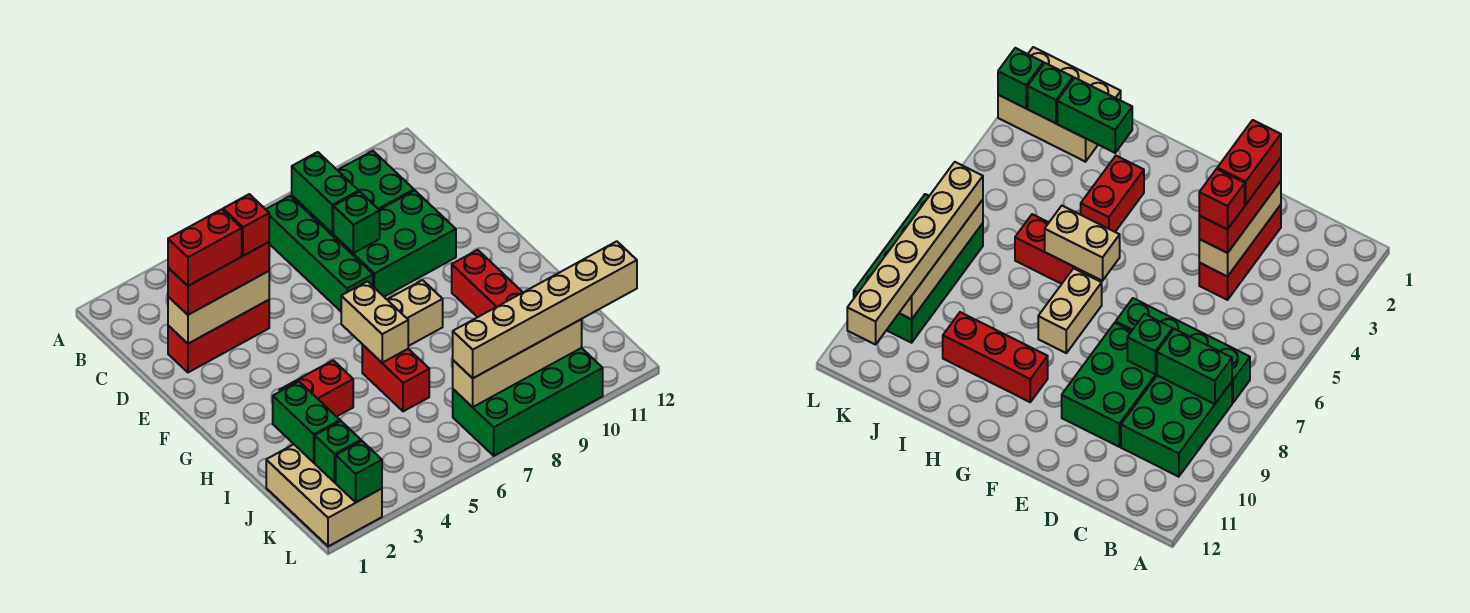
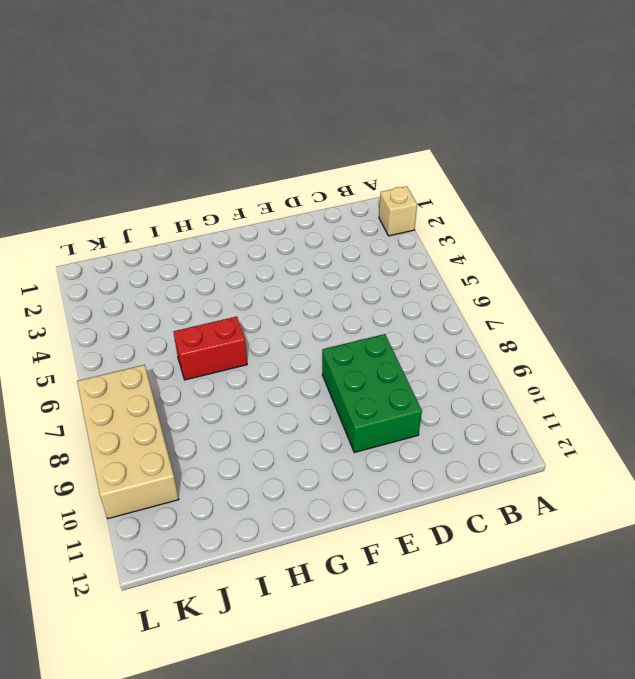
tan brick A2 level 1 -> none
tan brick K7:L10 level 1 -> green brick K7:L10 level 1
none -> green brick B7:E7 level 1
none -> green brick B8:C10 level 1
none -> red brick D2:D4 level 1

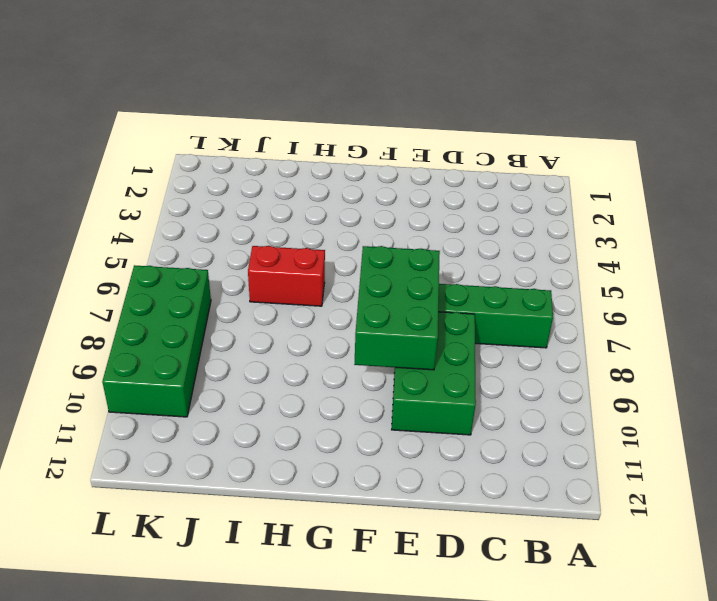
green brick E7:F9 level 2 -> green brick B8:C10 level 1
none -> red brick D2:D4 level 1
none -> tan brick G7:G8 level 1
none -> red brick G10:I10 level 1

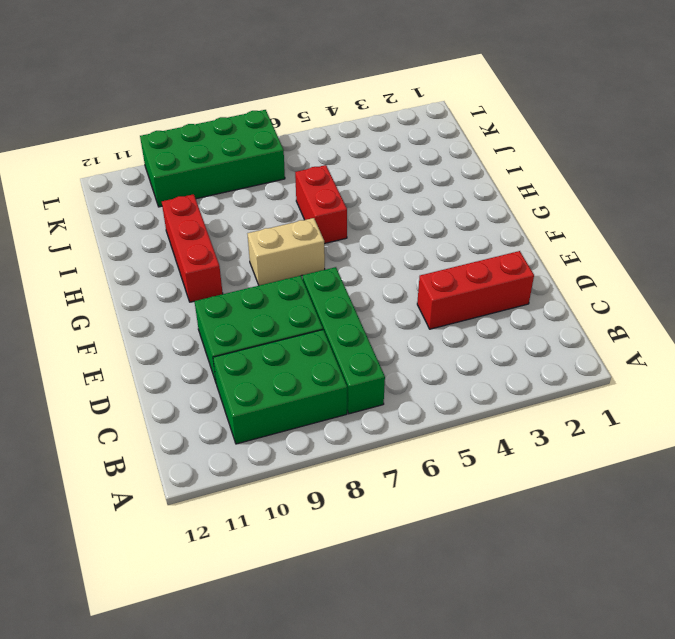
none -> red brick H3:H4 level 1
none -> tan brick J1:L2 level 1
none -> green brick B8:C8 level 2

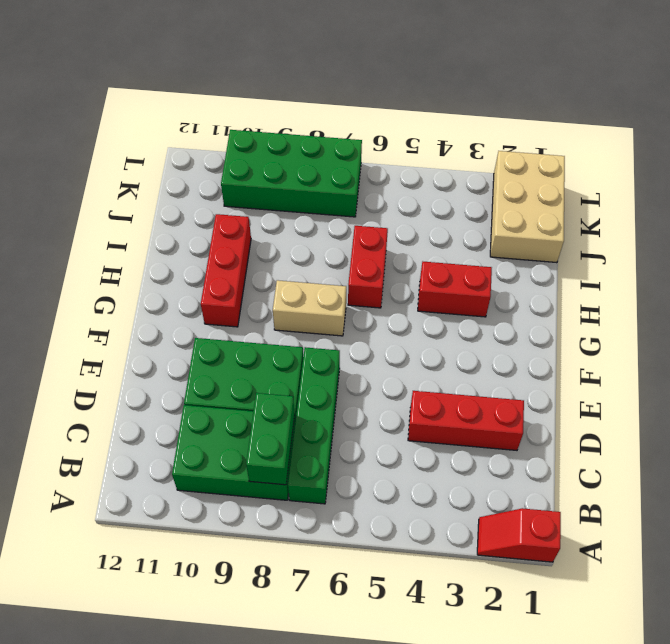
red slope A1:A2 level 1 top 1 -> none
none -> tan brick D2:D4 level 2
none -> green brick D8 level 2
none -> tan brick G6:H6 level 2

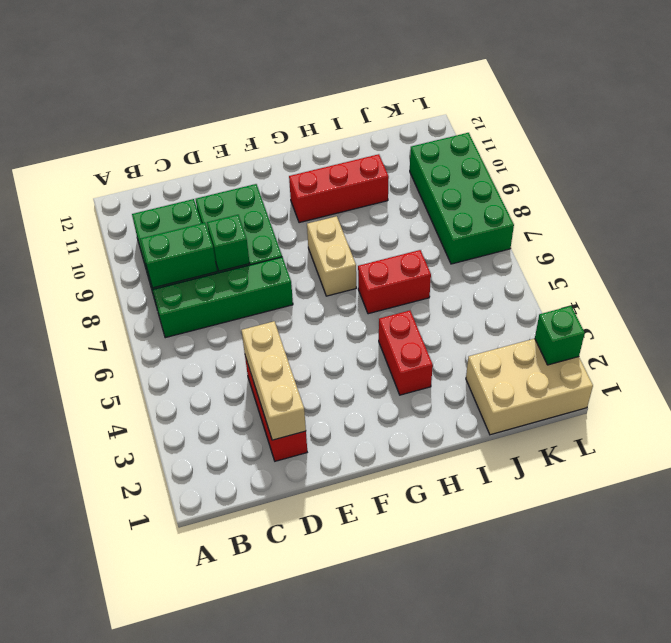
none -> tan brick G6:H6 level 2
none -> green brick I2:J2 level 2
none -> green brick K2 level 2

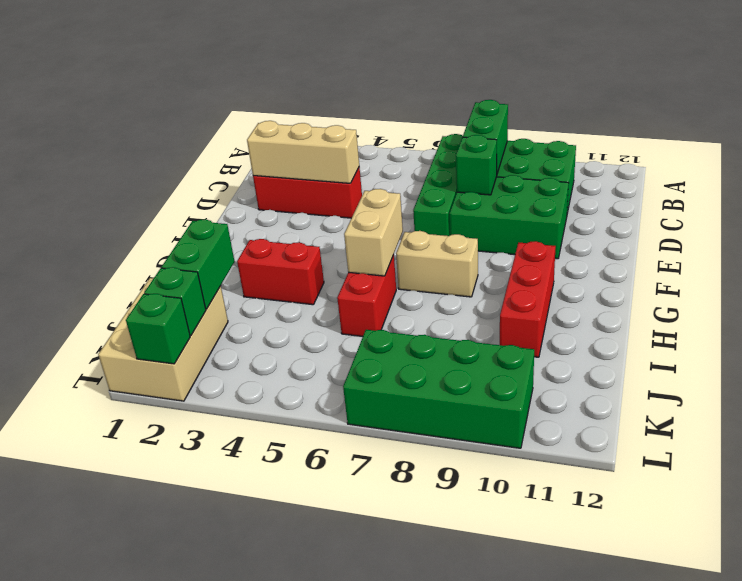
none -> tan brick K7:K10 level 2
none -> red brick D2:D4 level 3
none -> tan brick K7:K12 level 3

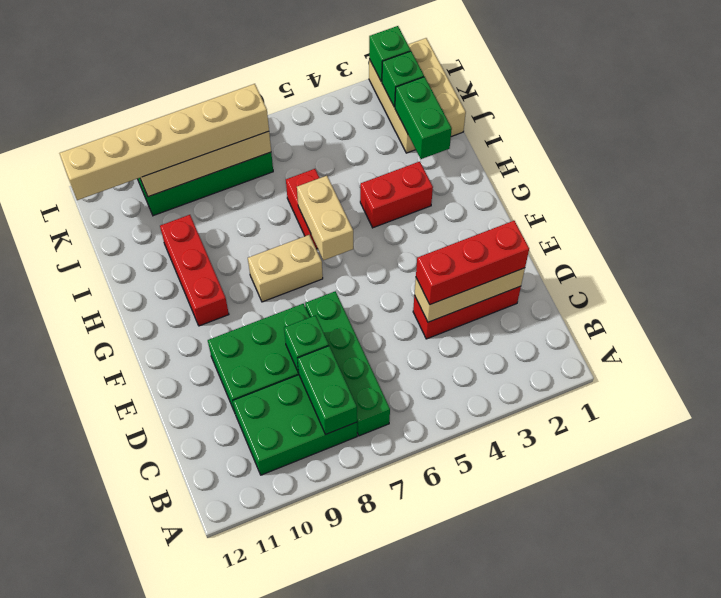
none -> red brick D2:D3 level 4
none -> red brick D4 level 4

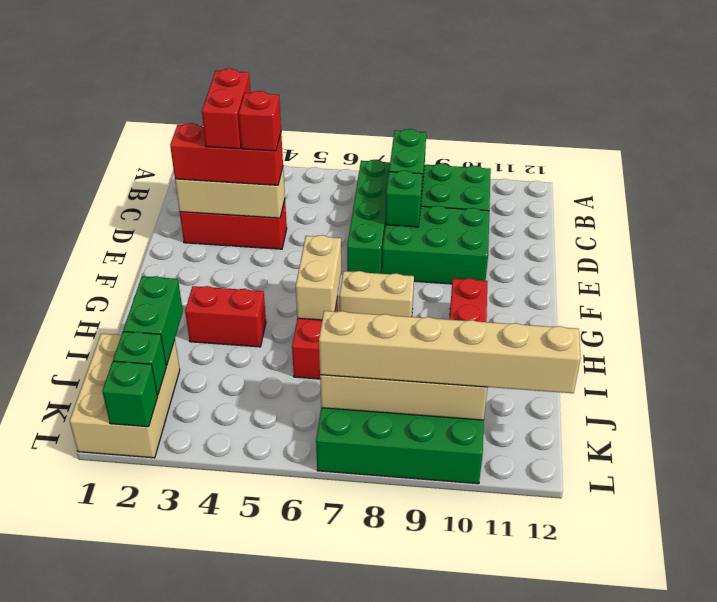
red brick C3:D3 level 4 -> red brick D2:D3 level 4

